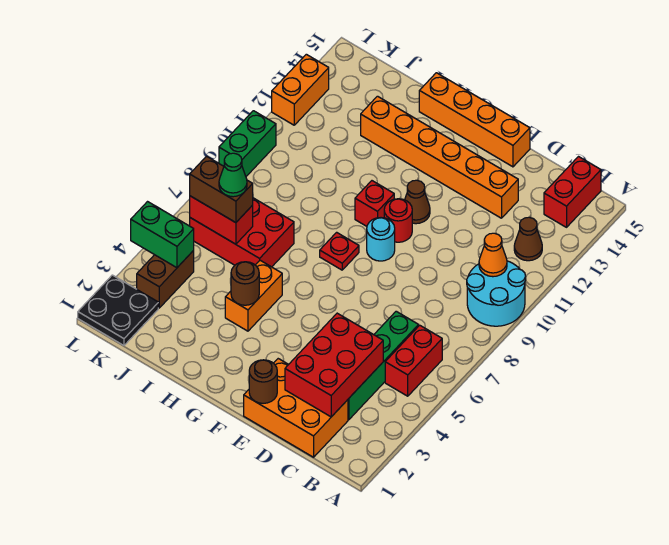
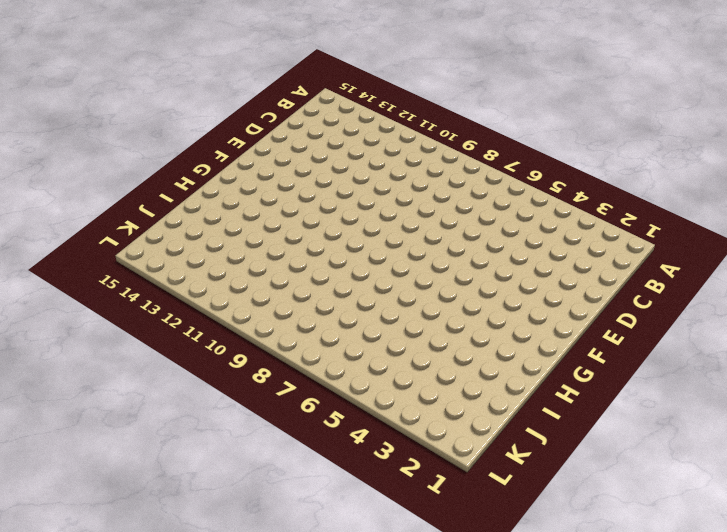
none -> cyan round brick A9:B10 level 1
none -> red brick B5:B6 level 1
none -> brown cone B12 level 1

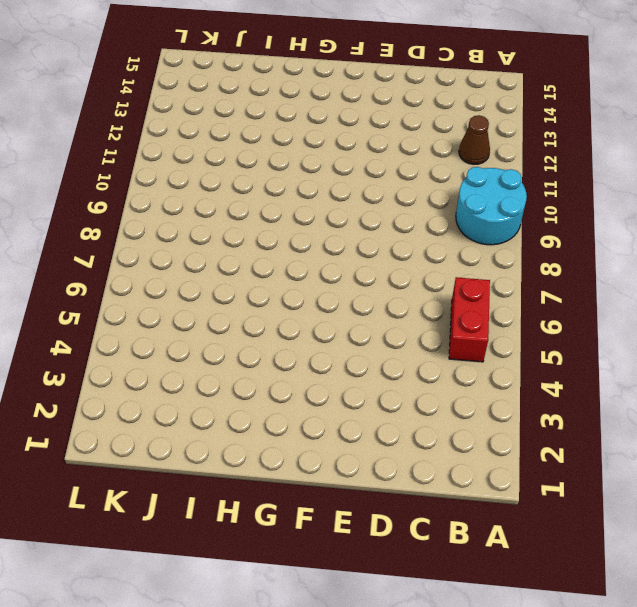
none -> red brick B14:B15 level 1
none -> orange brick C1:E2 level 1
none -> green brick C3:C6 level 1

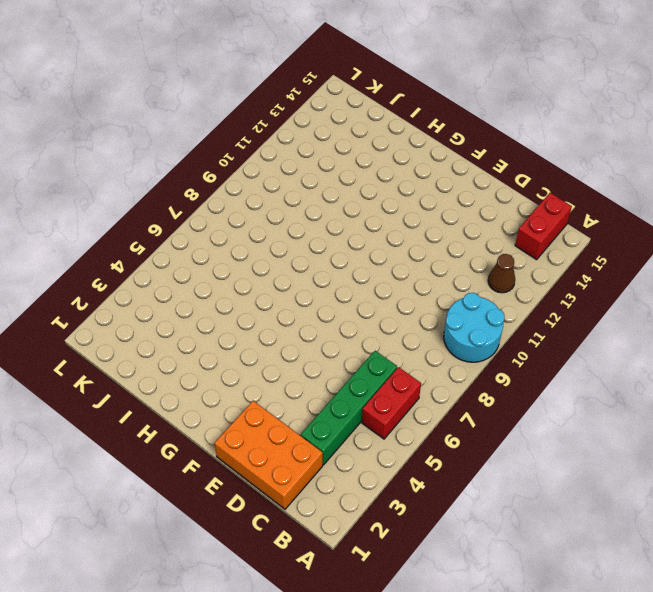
none -> orange brick D13:I13 level 1
none -> orange brick E15:H15 level 1
none -> cyan round brick F9 level 1

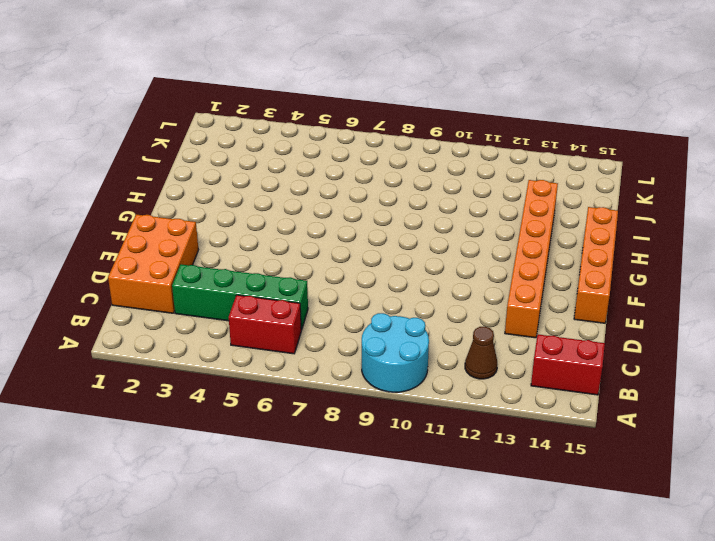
none -> cyan round brick F9 level 1
none -> red round brick F10 level 1
none -> brown cone F11 level 1

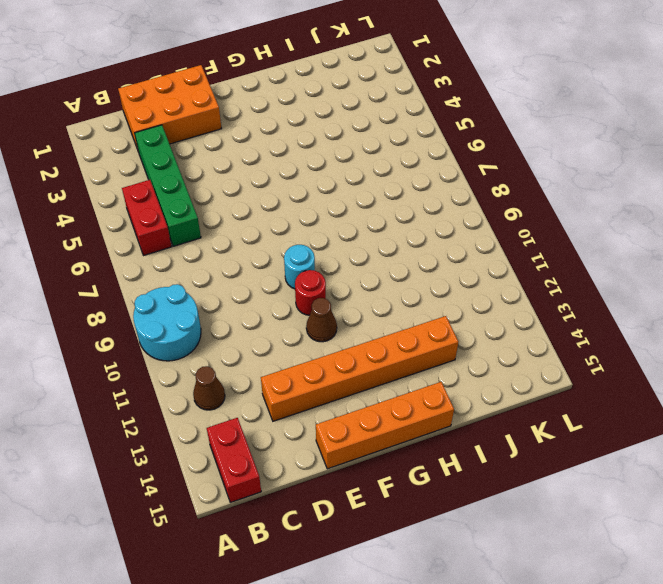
none -> red plate G8 level 1
none -> red brick G10 level 1
none -> orange brick H4:H5 level 1

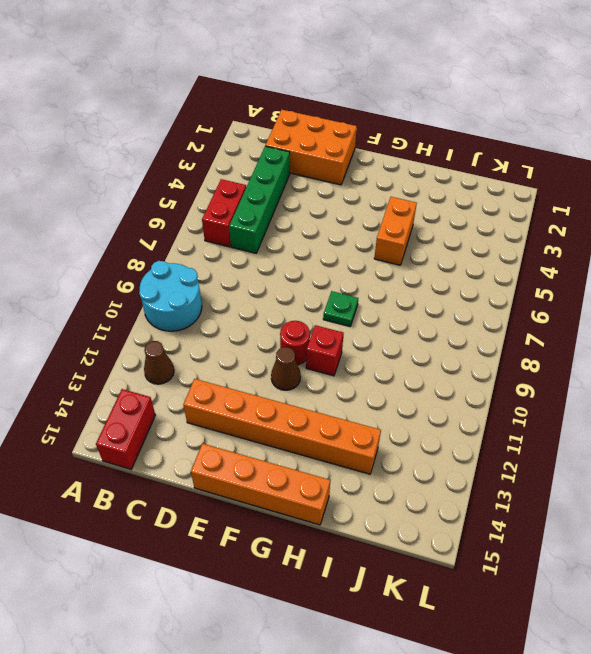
green plate G8 level 1 -> red plate G8 level 1
none -> cyan round brick F9 level 1
none -> red brick I6:K7 level 1
none -> black plate K1:L2 level 1

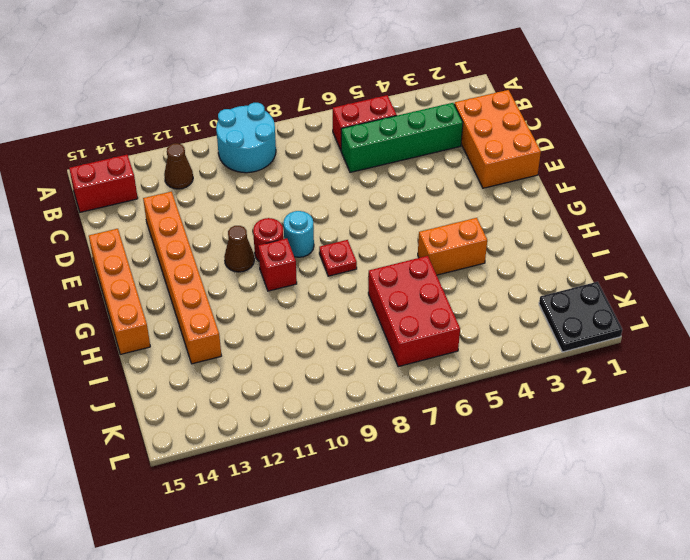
none -> brown brick K3:K4 level 1
none -> green brick L9:L10 level 1
none -> orange brick L12:L13 level 1

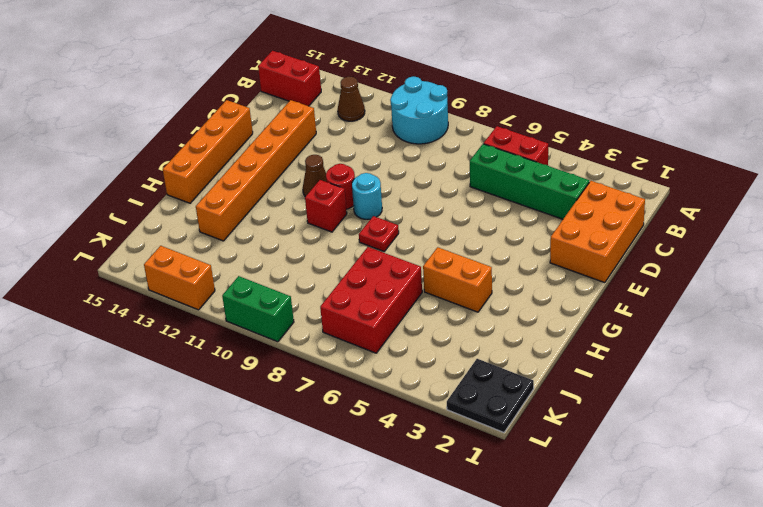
none -> brown brick K3:K4 level 1
none -> orange cone B10 level 2
none -> red brick C2:D4 level 2

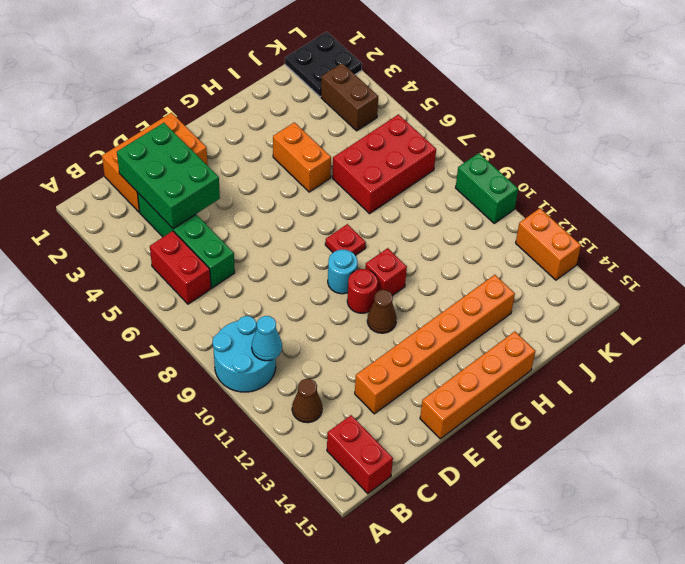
cyan cone B10 level 2 -> orange cone B10 level 2
green brick C2:D4 level 2 -> red brick C2:D4 level 2
none -> brown round brick E1 level 2
none -> brown round brick H4 level 2
none -> red brick J6:K6 level 2

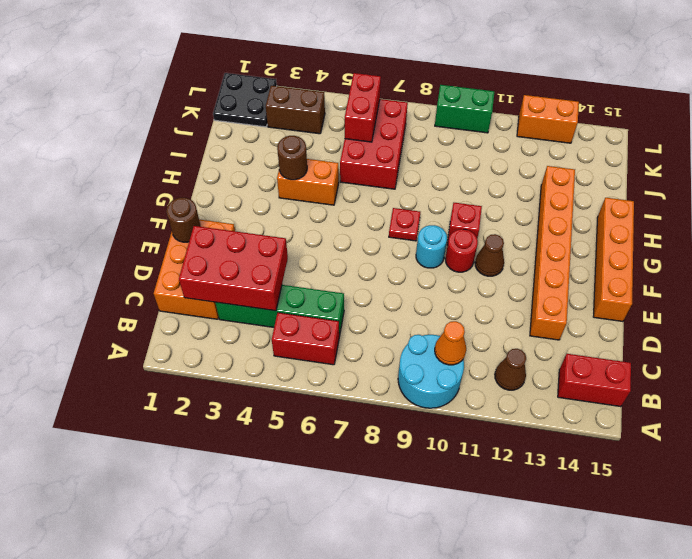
none -> green brick K4:L4 level 2
none -> brown brick J6:K6 level 3
none -> green cone J6 level 4

